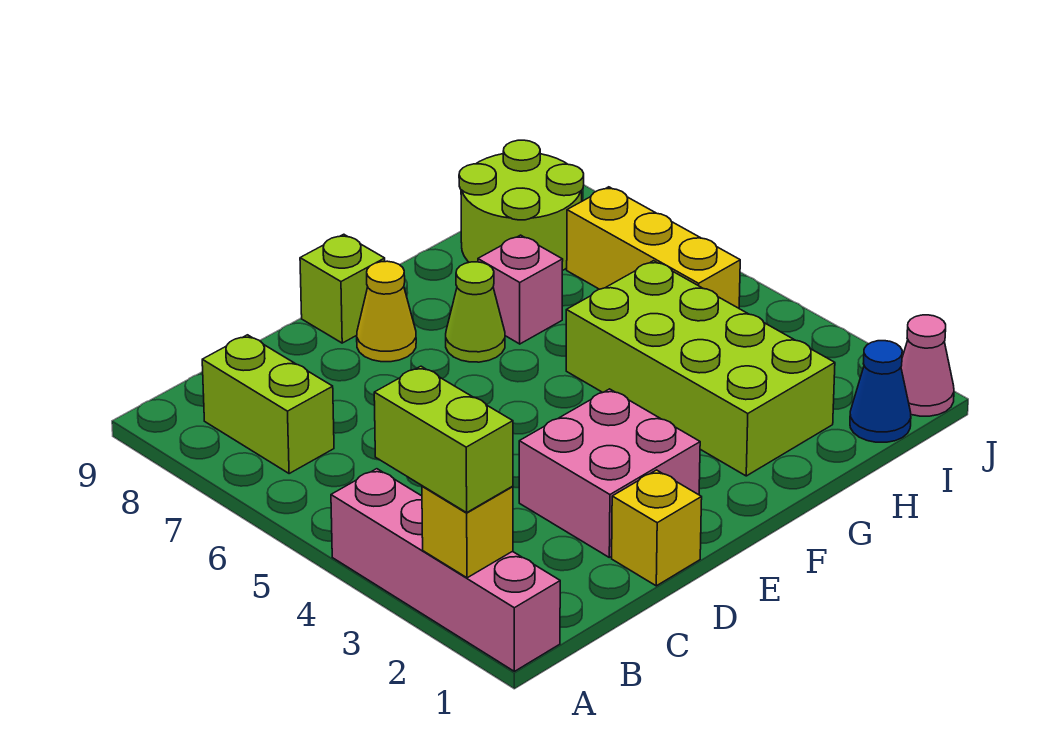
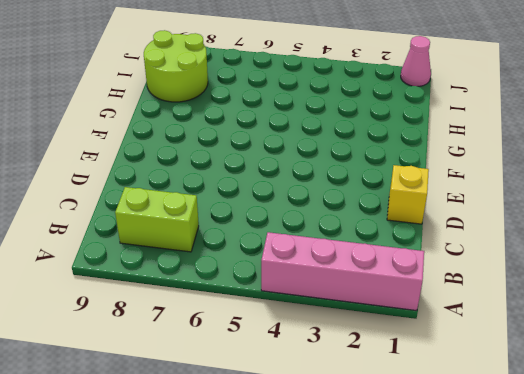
none -> pink brick D2:E3 level 1
none -> yellow cone E8 level 1
none -> lime brick E9 level 1

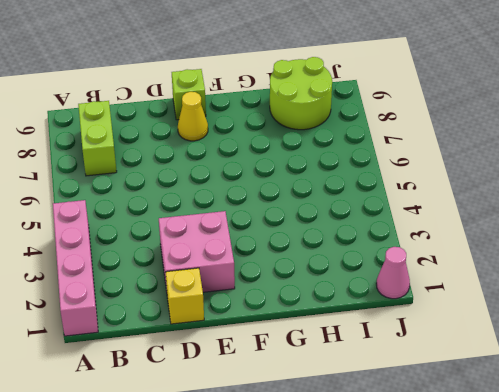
none -> lime cone F7 level 1
none -> lime brick G2:H5 level 1
none -> pink brick G7 level 1

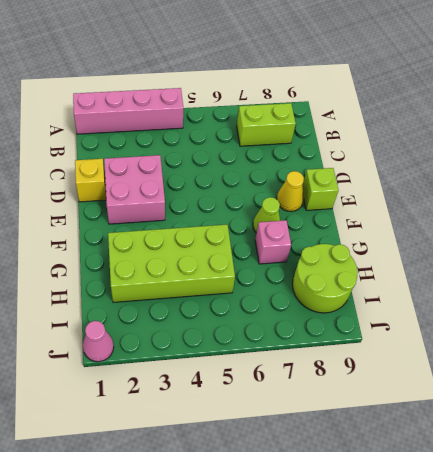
none -> blue cone I1 level 1
none -> yellow brick I5:I7 level 1
none -> yellow brick A2 level 2

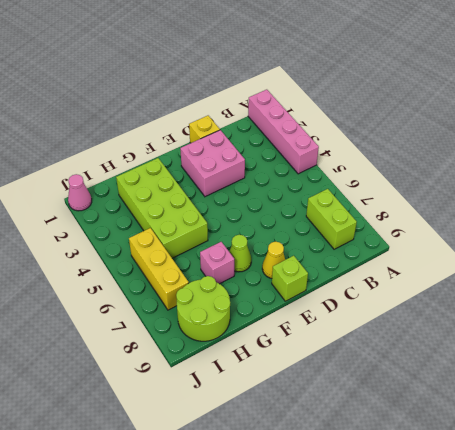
none -> blue cone I1 level 1
none -> yellow brick A2 level 2
none -> lime brick A2:A3 level 3

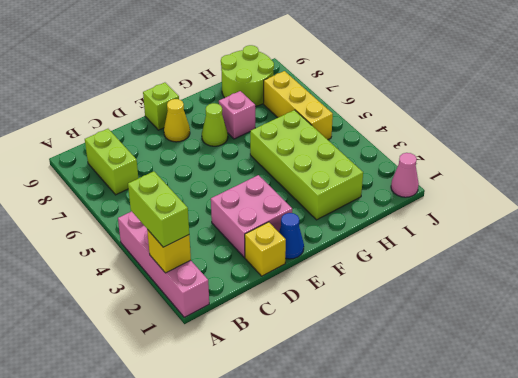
blue cone E1 level 1 -> blue cone I1 level 1

